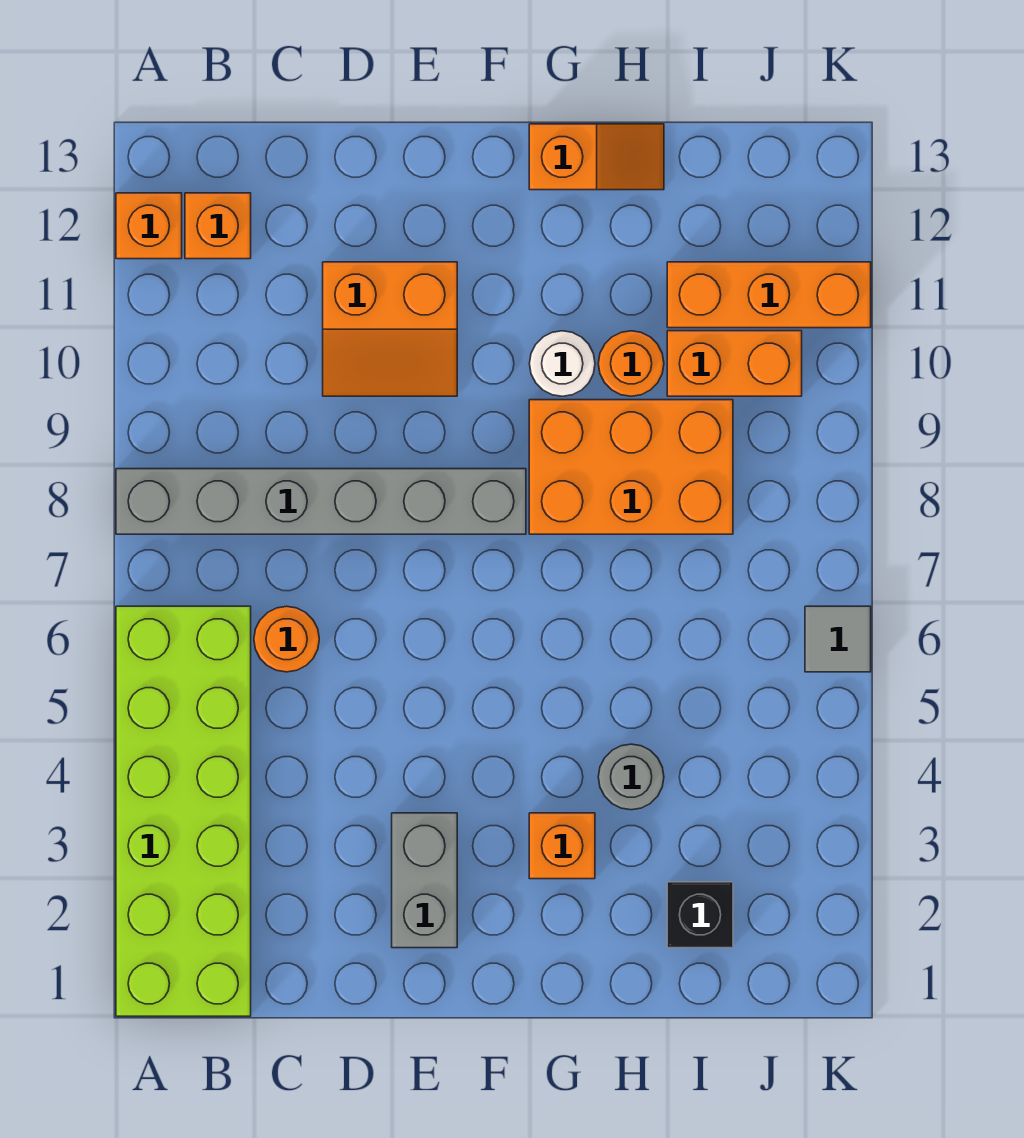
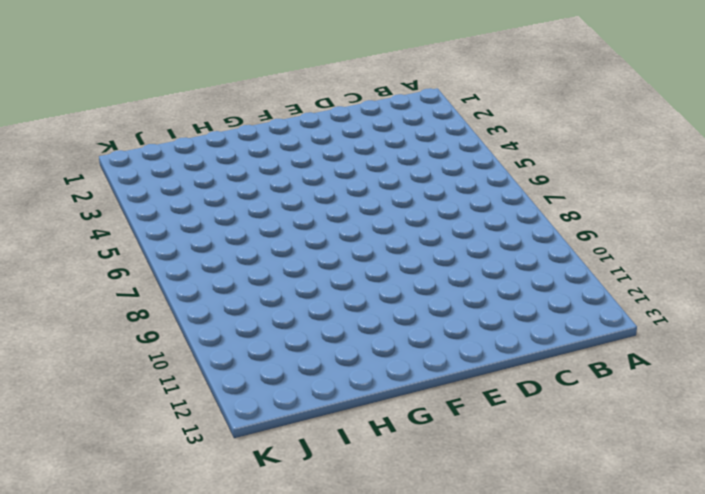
none -> lime brick A1:B6 level 1
none -> grey brick A8:F8 level 1
none -> orange brick A12 level 1

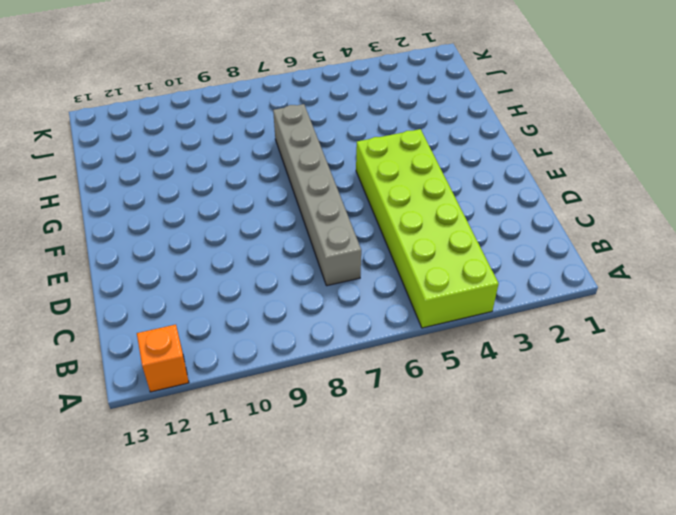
lime brick A4:F5 level 1 -> lime brick A1:B6 level 1
grey brick C7:H7 level 1 -> grey brick A8:F8 level 1
none -> orange brick B12 level 1
none -> orange round brick C6 level 1
none -> orange slope D10:E11 level 1 top 11

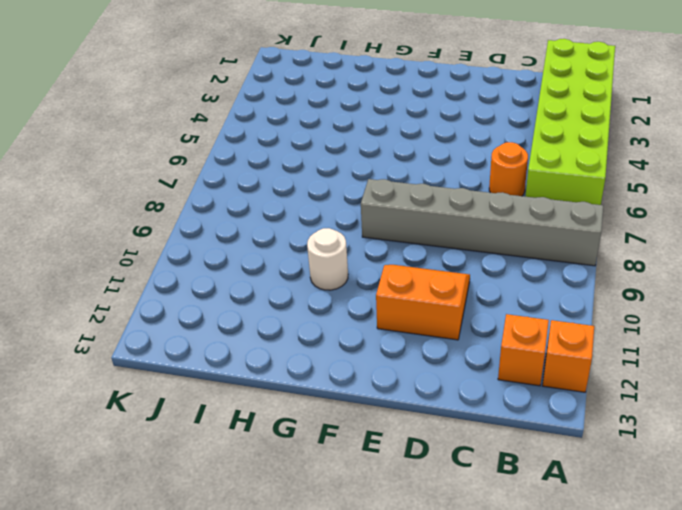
none -> grey brick E2:E3 level 1
none -> orange brick G3 level 1
none -> orange brick G8:I9 level 1

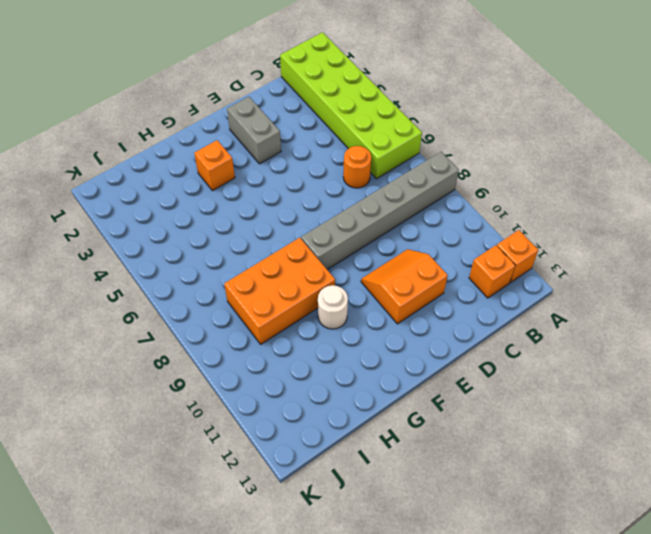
none -> orange slope G13:H13 level 1 top G
none -> grey round brick H4 level 1
none -> orange round brick H10 level 1

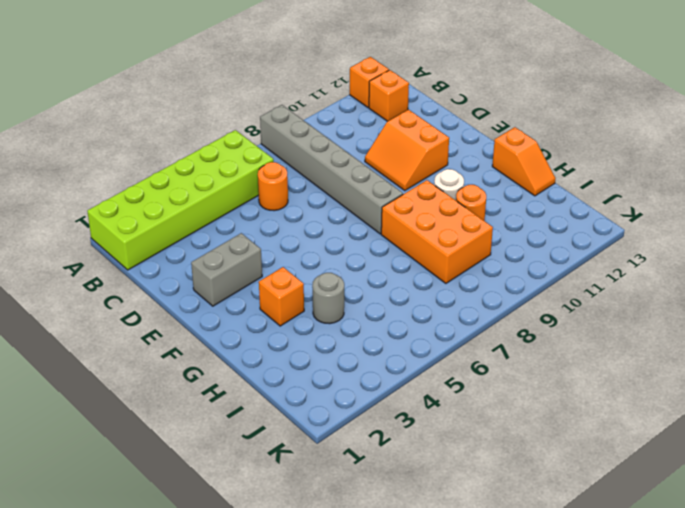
none -> black brick I2 level 1
none -> orange brick I10:J10 level 1
none -> orange brick I11:K11 level 1

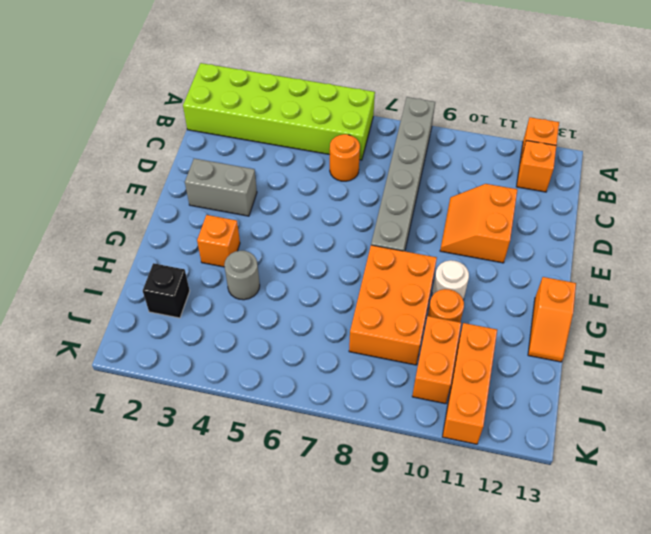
none -> grey tile K6 level 1

